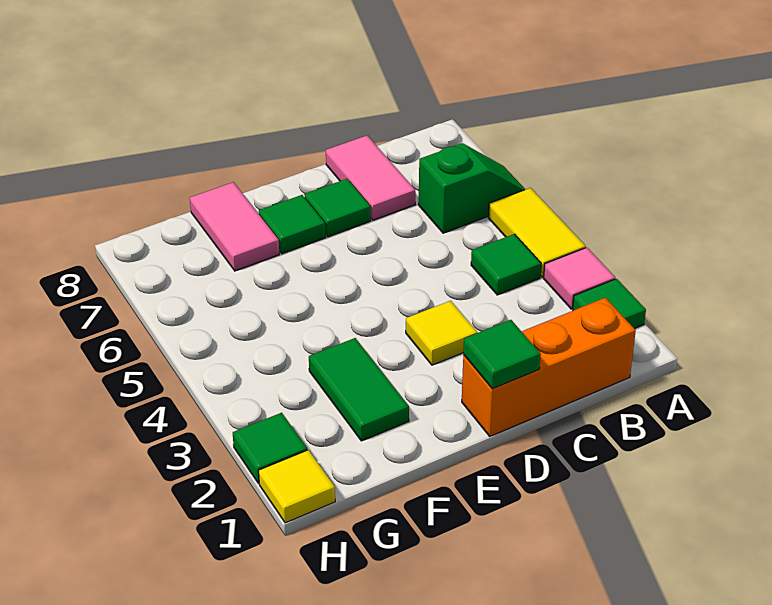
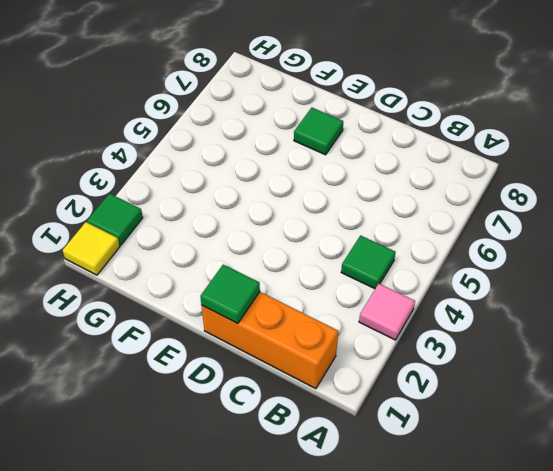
none -> green tile A2 level 1
none -> yellow tile A4:A5 level 1
none -> green slope A6:B6 level 1 top B

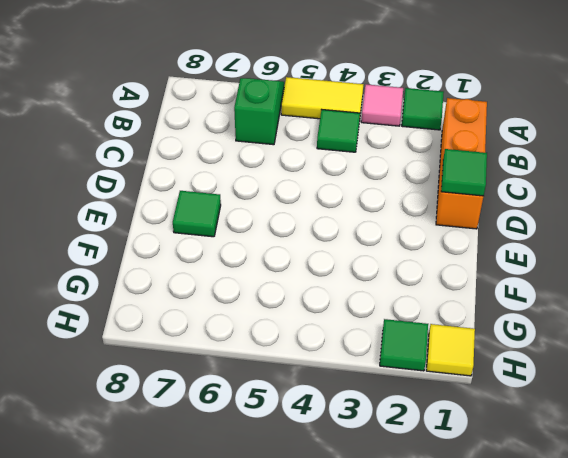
none -> pink tile C7:C8 level 1
none -> yellow tile D3 level 1
none -> green tile D7 level 1

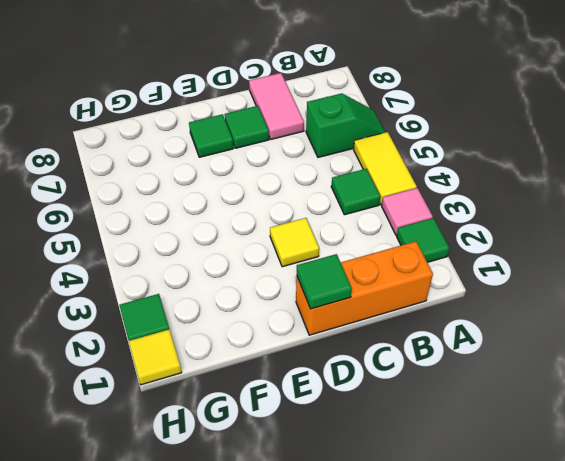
none -> green tile F2:F3 level 1
none -> pink tile F7:F8 level 1

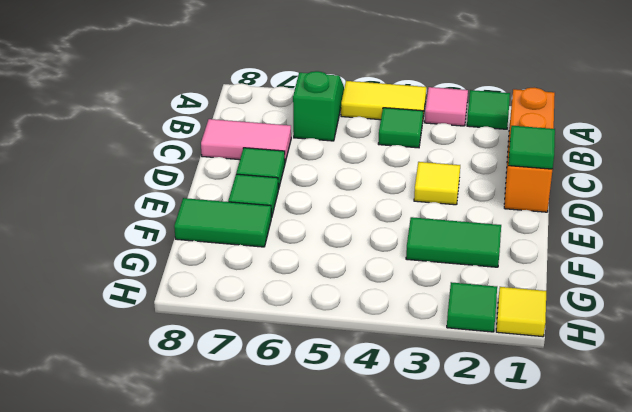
green tile F7:F8 level 1 -> pink tile F7:F8 level 1

